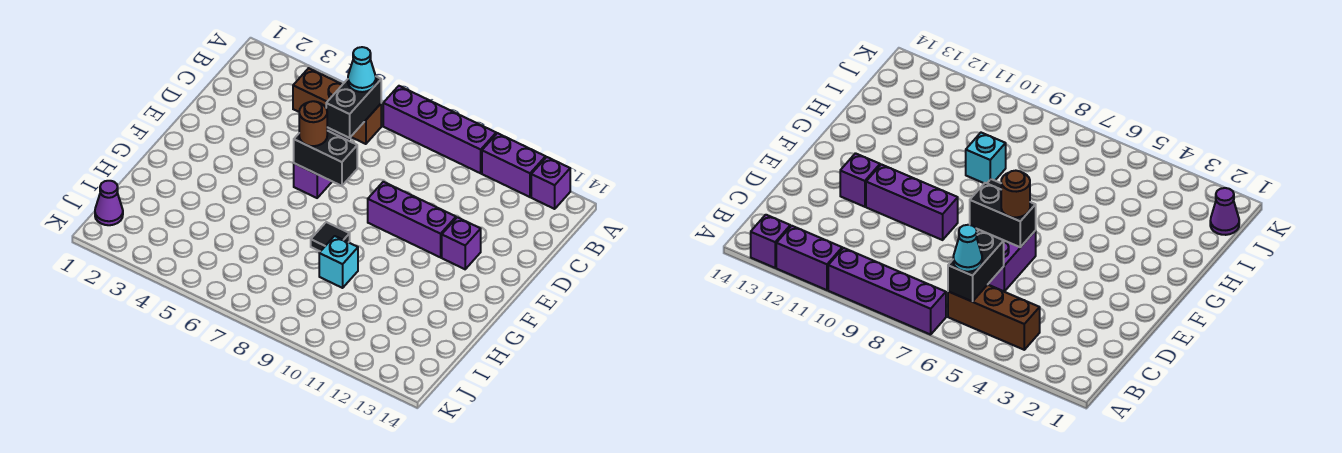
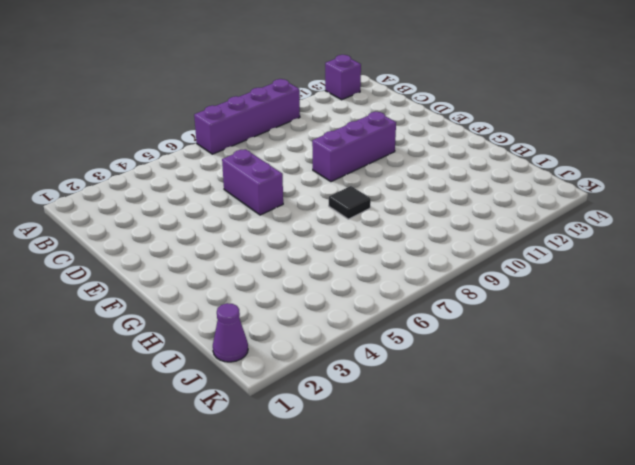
none -> purple brick A11:A12 level 1
none -> brown brick B4:B6 level 1
none -> purple brick E12 level 1

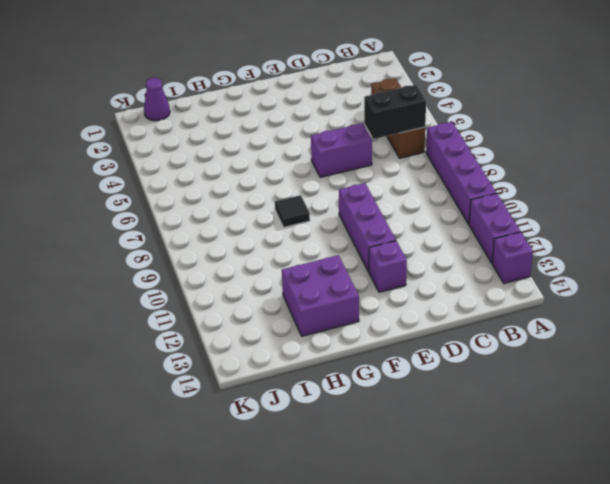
purple brick G12:H13 level 1 -> none
none -> cyan brick H9 level 1
none -> black brick E6:E7 level 2
none -> cyan cone B6 level 3

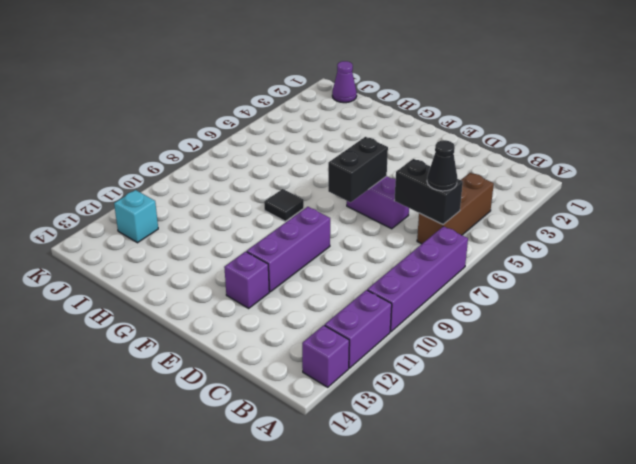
black cone B6 level 3 -> cyan cone B6 level 3
cyan brick J12 level 1 -> cyan brick H9 level 1
none -> brown round brick E6 level 3

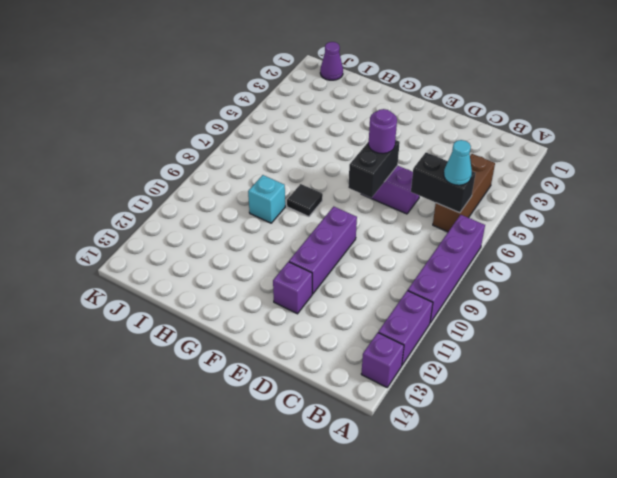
purple round brick E6 level 3 -> brown round brick E6 level 3

